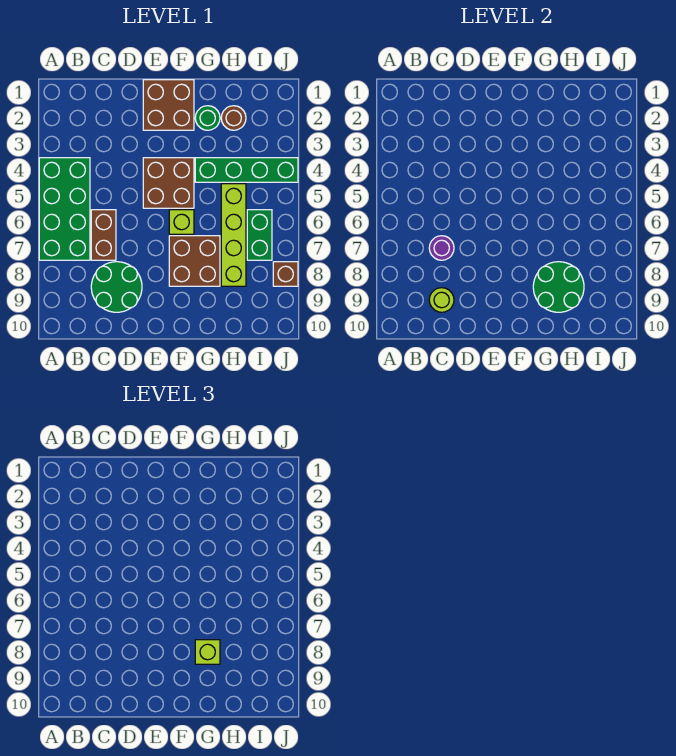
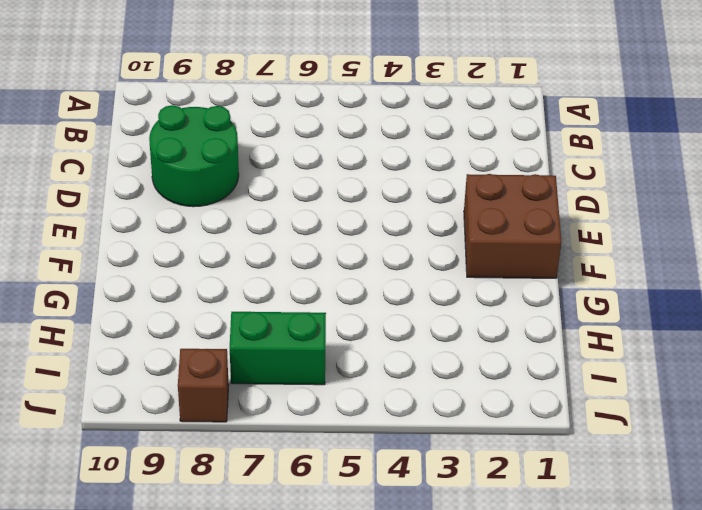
none -> green brick A4:B7 level 1
none -> brown brick C6:C7 level 1
none -> brown brick E4:F5 level 1

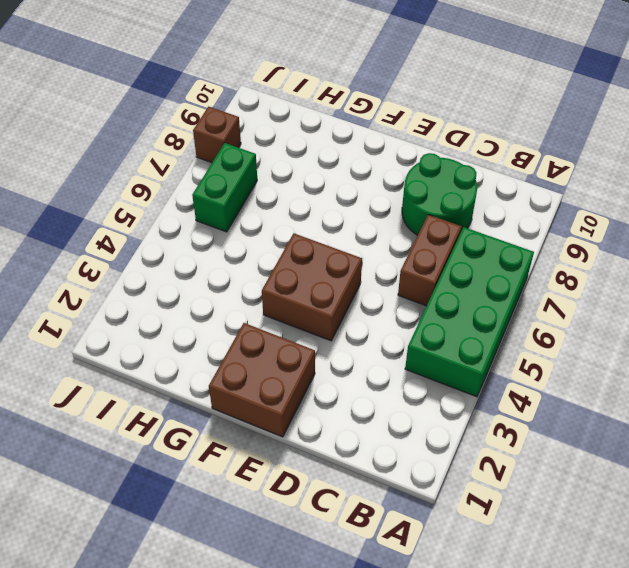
none -> lime brick F6 level 1
none -> brown brick F7:G8 level 1
none -> green round brick G2 level 1

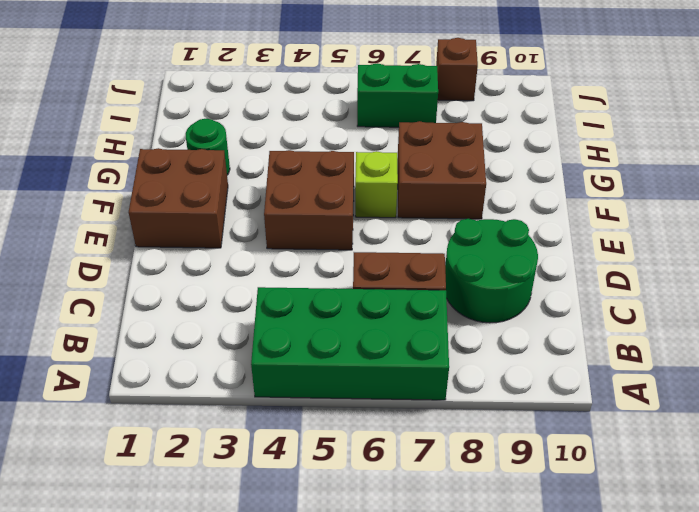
none -> green brick G4:J4 level 1
none -> brown round brick H2 level 1
none -> lime brick H5:H8 level 1

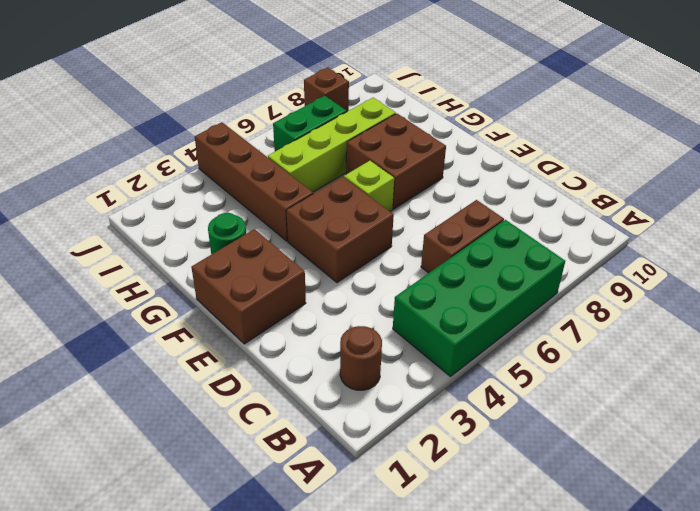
brown round brick B2 level 1 -> brown round brick H2 level 1
brown brick G4:J4 level 1 -> green brick G4:J4 level 1
none -> green round brick C8:D9 level 1
none -> purple round brick C7 level 2
none -> lime round brick C9 level 2

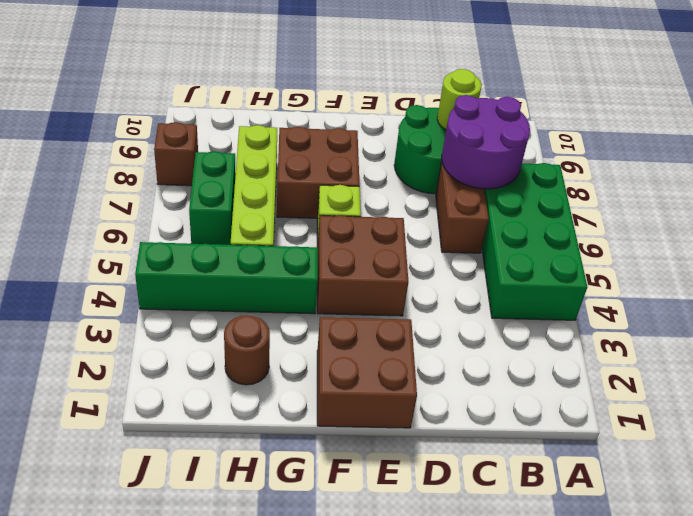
purple round brick B7:C8 level 2 -> purple round brick C7 level 2
none -> green round brick G2 level 1
none -> green round brick G8:H9 level 2
none -> lime brick G8 level 3

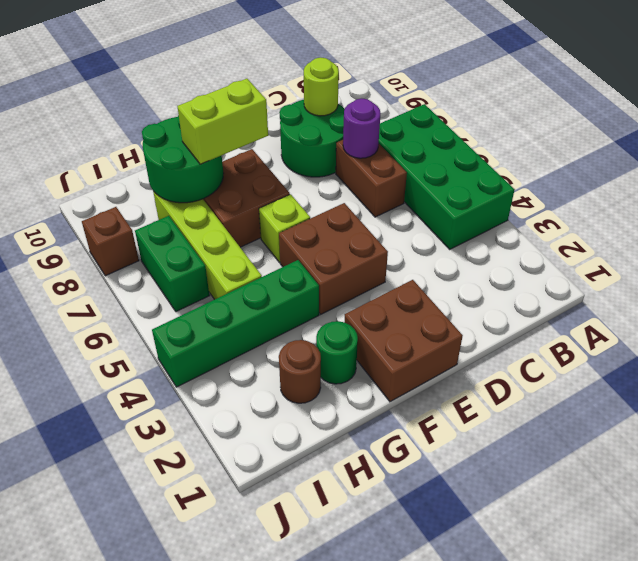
lime brick F8:G8 level 3 -> lime brick G8 level 3

